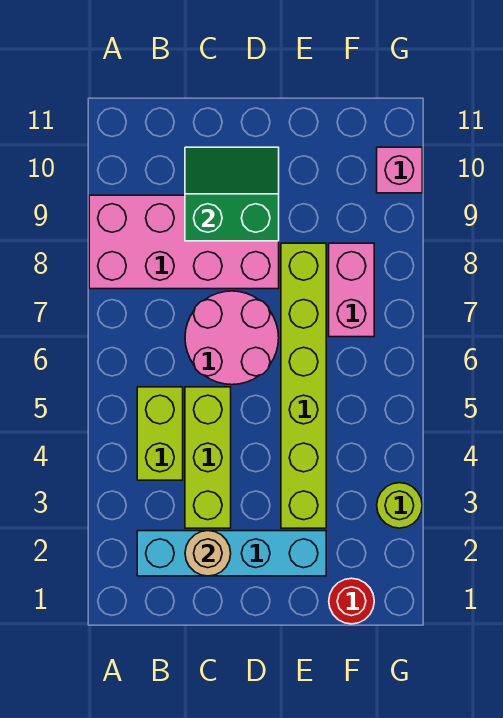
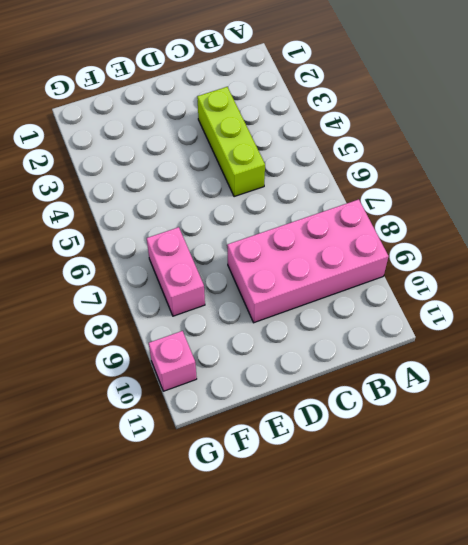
none -> cyan brick B2:E2 level 1
none -> lime brick B4:B5 level 1
none -> pink round brick C6:D7 level 1

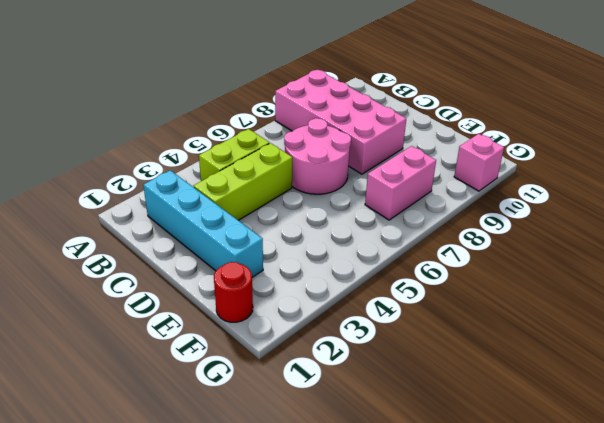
none -> lime brick E3:E8 level 1
none -> lime round brick G3 level 1
none -> tan round brick C2 level 2

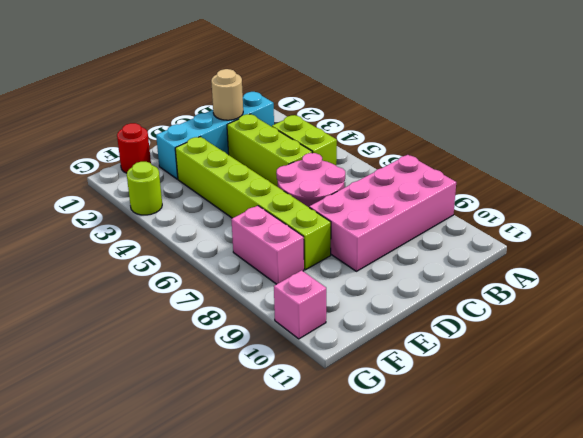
none -> green slope C9:D10 level 2 top 9

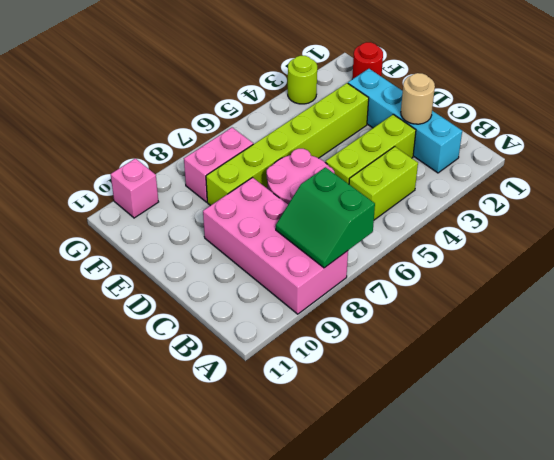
green slope A7:B8 level 2 top 7 -> green slope C9:D10 level 2 top 9

